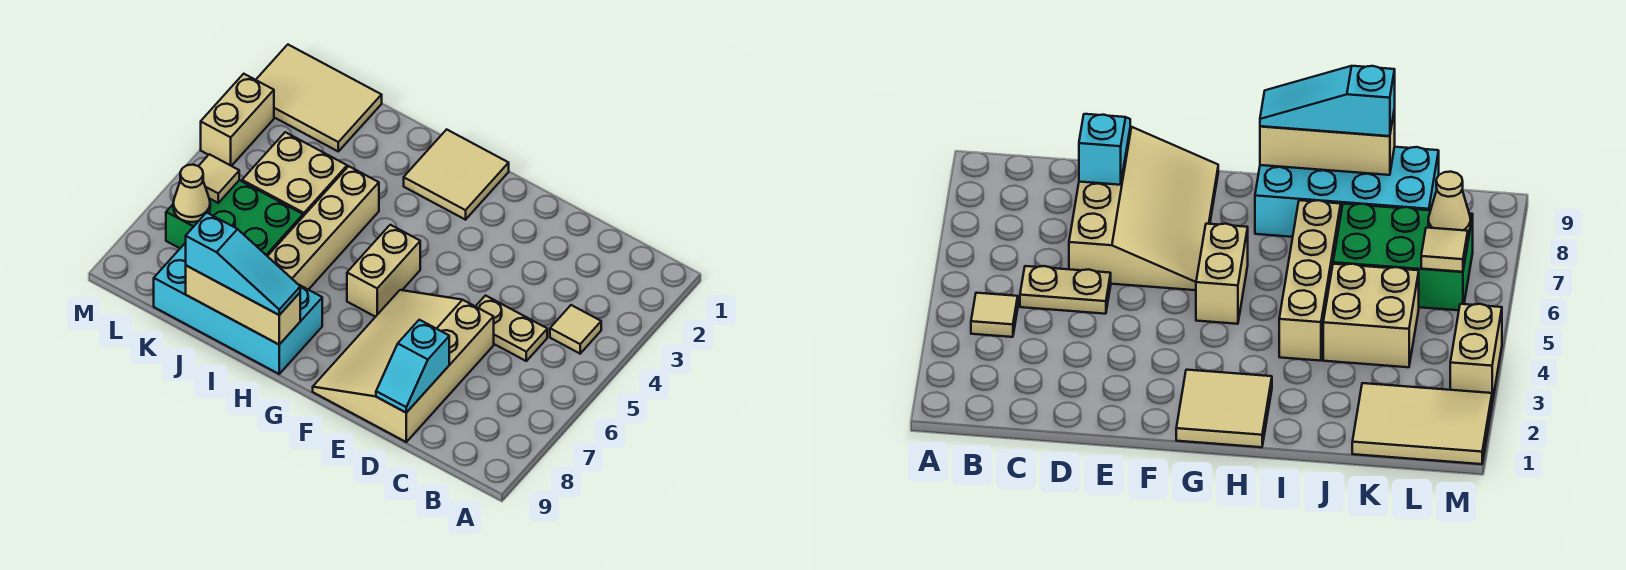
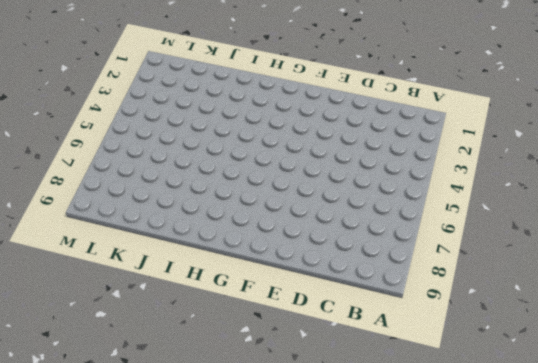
none -> tan tile B4 level 1
none -> tan plate C5:D5 level 1
none -> tan slope D6:F9 level 1 top D

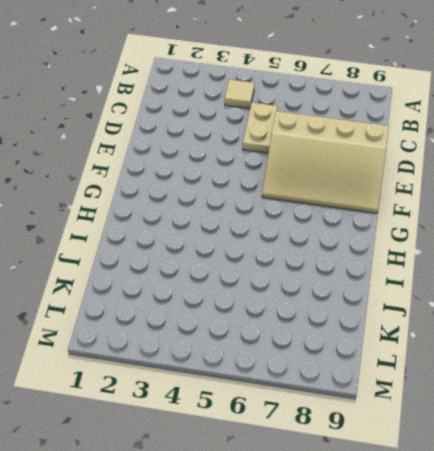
none -> tan tile G1:H2 level 1
none -> tan brick G5:G6 level 1
none -> cyan brick H8:K9 level 1

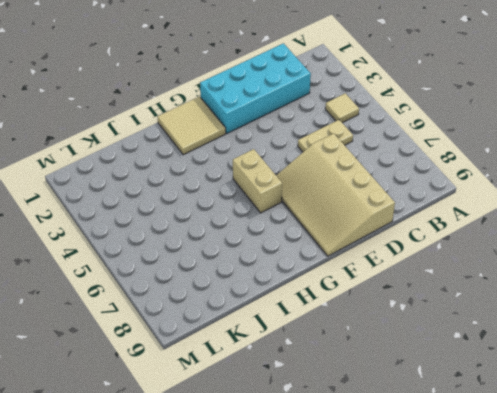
cyan brick C1:F2 level 1 -> cyan brick H8:K9 level 1
none -> tan brick I4:I7 level 1
none -> tan brick J4:K5 level 1
none -> green brick J6:L7 level 1

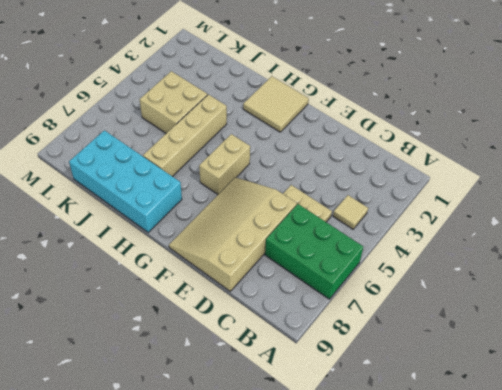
green brick A6:C7 level 1 -> green brick J6:L7 level 1
none -> tan tile K1:M2 level 1
none -> tan brick M3:M4 level 1
none -> cyan slope D8:D9 level 2 top 8

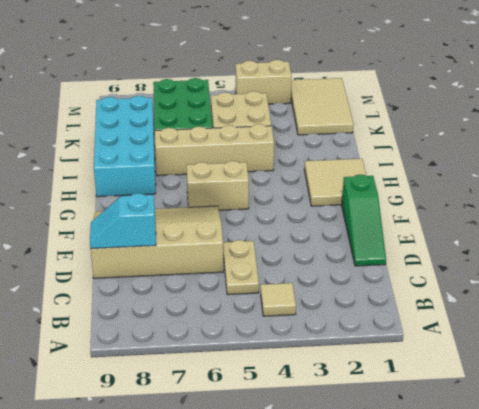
green slope D1:F1 level 1 top F -> none
none -> tan brick H9:J9 level 2
none -> tan tile L6 level 2
none -> tan cone L7 level 2

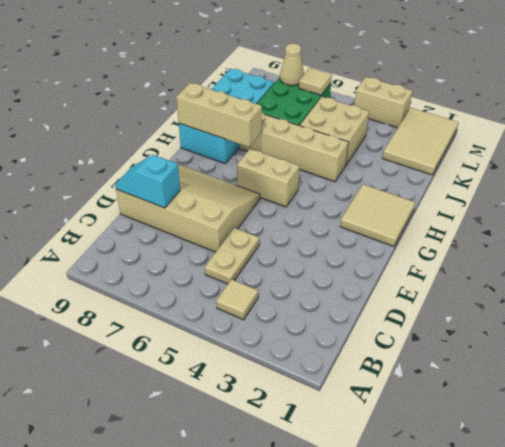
tan brick H7:H9 level 2 -> tan brick H9:J9 level 2
none -> cyan slope H9:J9 level 3 top J

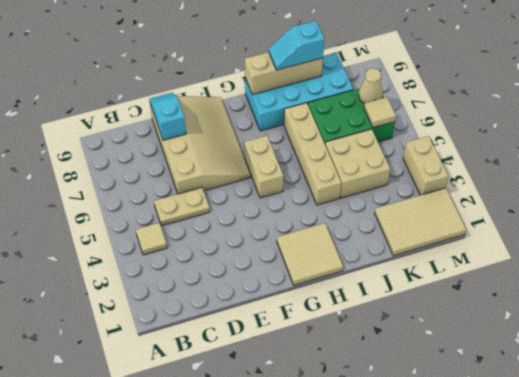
cyan slope I9:J9 level 3 top J -> cyan slope H9:J9 level 3 top J

